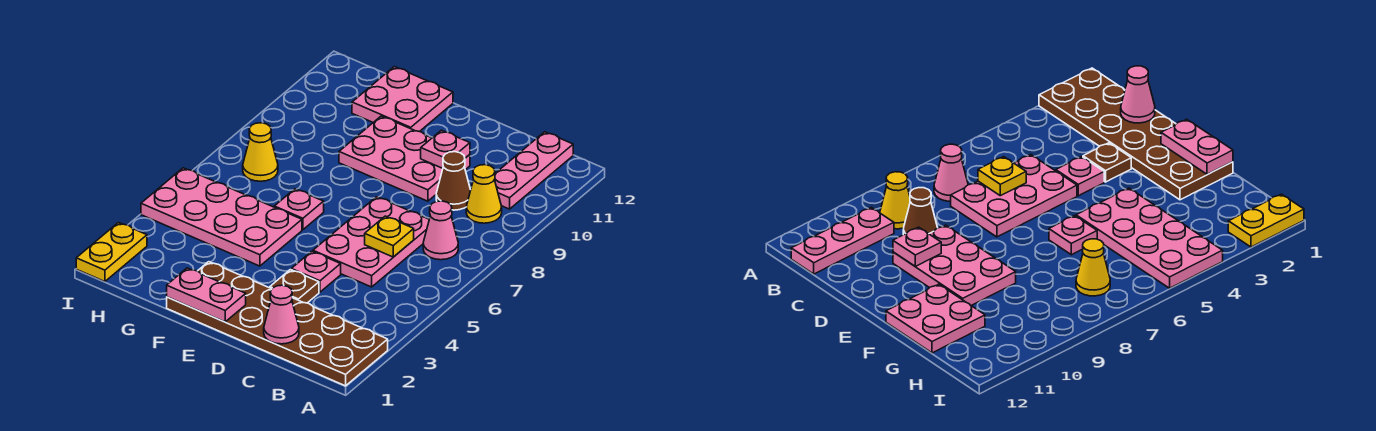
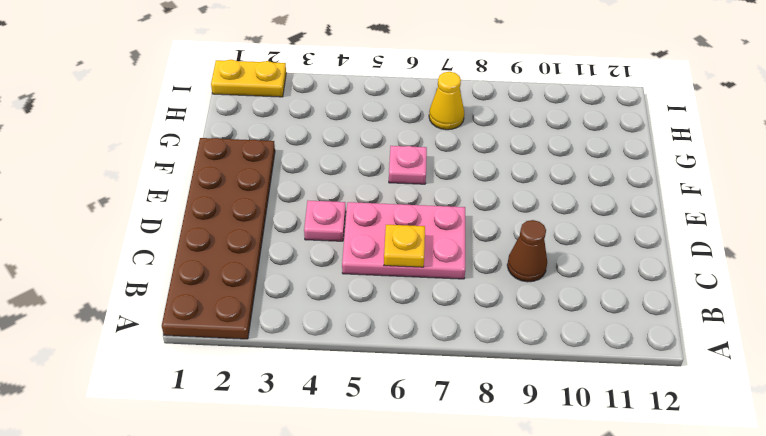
none -> pink cone B7 level 1
none -> yellow cone B9 level 1
none -> pink plate B10:B12 level 1

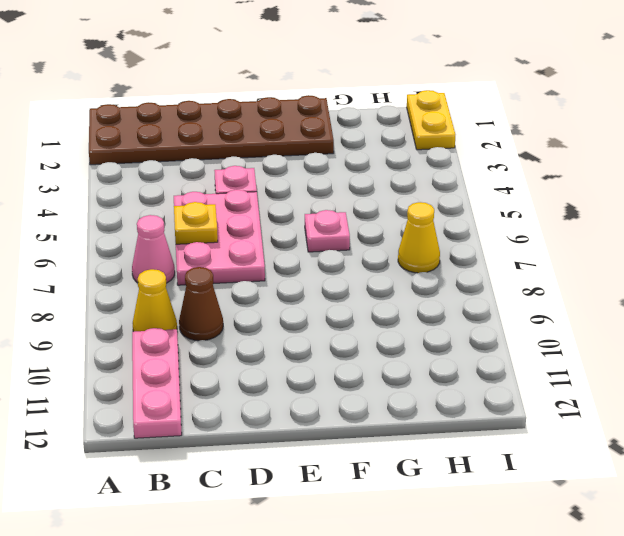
none -> brown plate D3 level 1
none -> pink plate D9:F10 level 1
none -> pink plate F4:I5 level 1

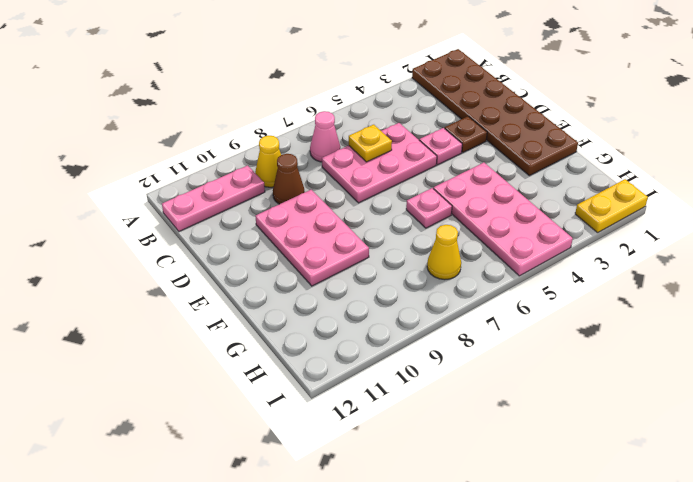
none -> pink plate F11:G12 level 1
none -> pink cone C1 level 2
none -> pink plate D10 level 2

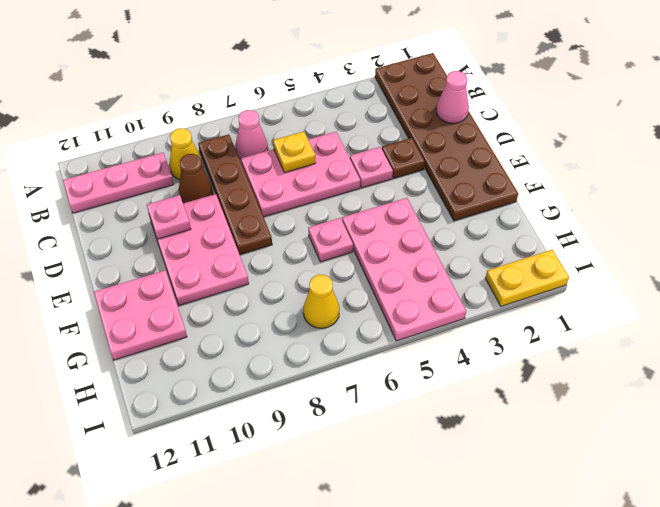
brown plate B8:E8 level 1 -> none
none -> pink plate E1:F1 level 2

